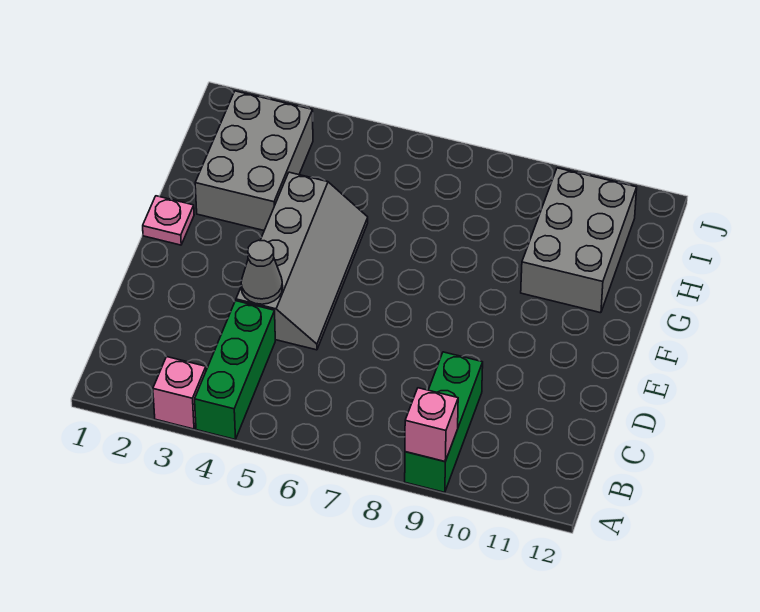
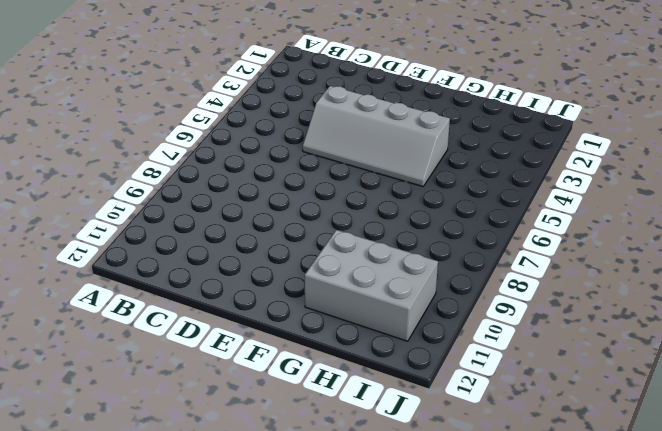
none -> pink brick A3 level 1
none -> green brick A4:C4 level 1

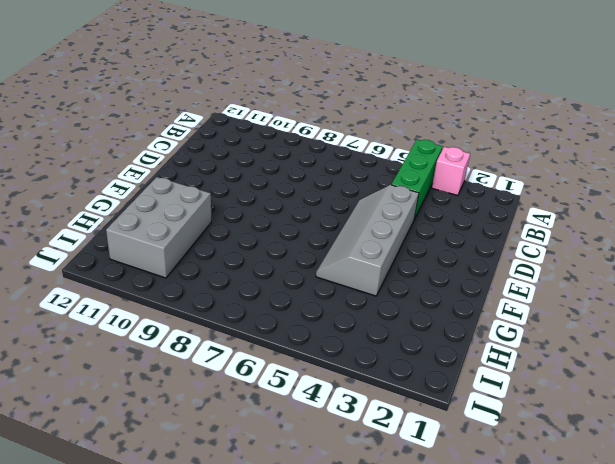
none -> green brick A9:C9 level 1
none -> pink plate F1 level 1

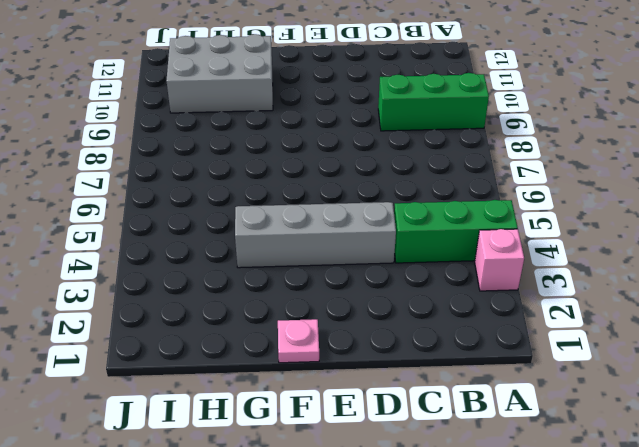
none -> grey brick G2:I3 level 1
none -> pink brick A9 level 2

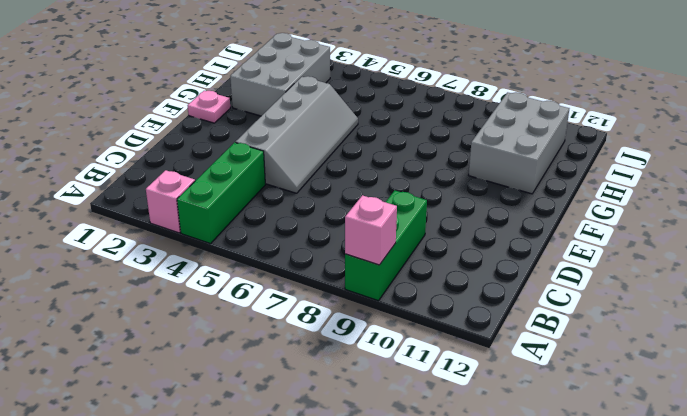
none -> grey cone D4 level 2

